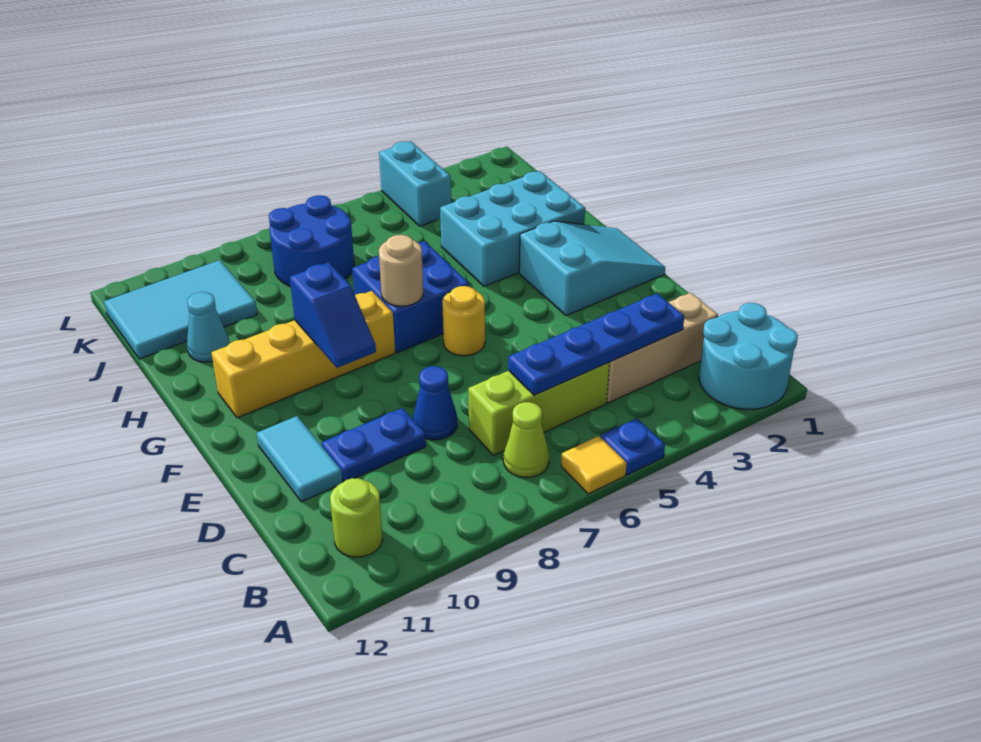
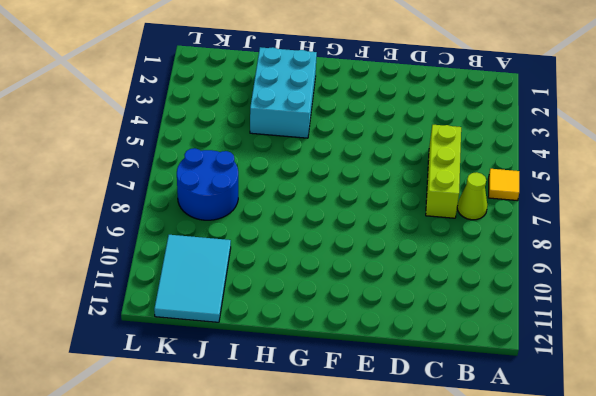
none -> cyan round brick A1:B2 level 1
none -> blue plate A5 level 1
none -> lime round brick B11 level 1

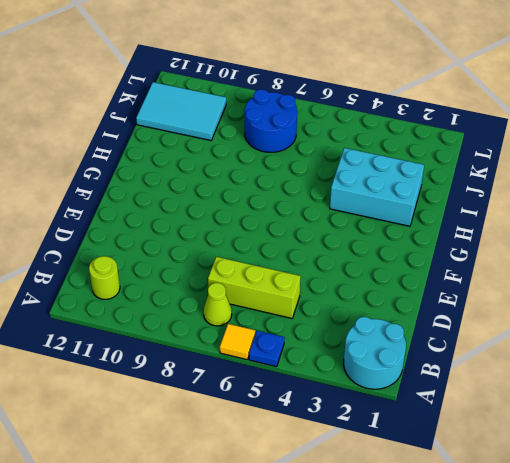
none -> tan brick C2:C4 level 1
none -> blue cone D8 level 1
none -> blue plate D9:D10 level 1

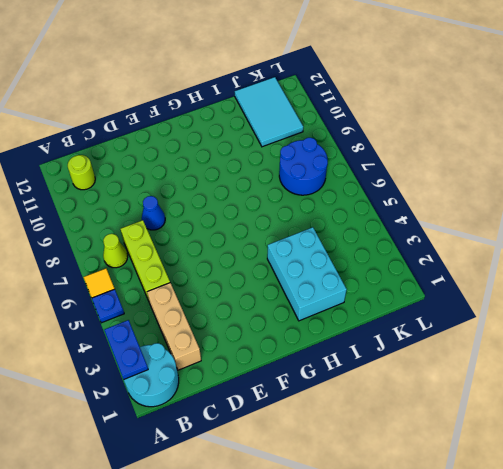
blue plate A2:A3 level 2 -> blue plate D9:D10 level 1
none -> cyan tile D11:E11 level 1
none -> cyan slope F1:G3 level 1 top 3
none -> yellow round brick F6 level 1

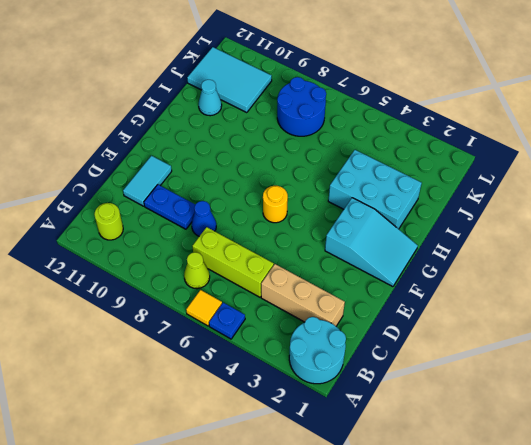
none -> blue brick G6:H7 level 1
none -> yellow brick G8:G11 level 1
none -> cyan brick K4:L4 level 1

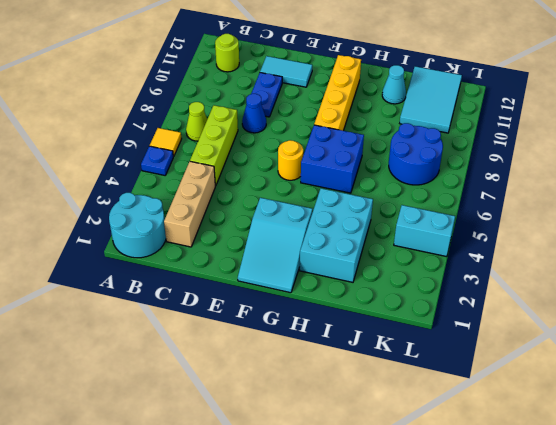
none -> blue plate C3:C6 level 2
none -> blue slope F9:G9 level 2 top G
none -> tan round brick G7 level 2

